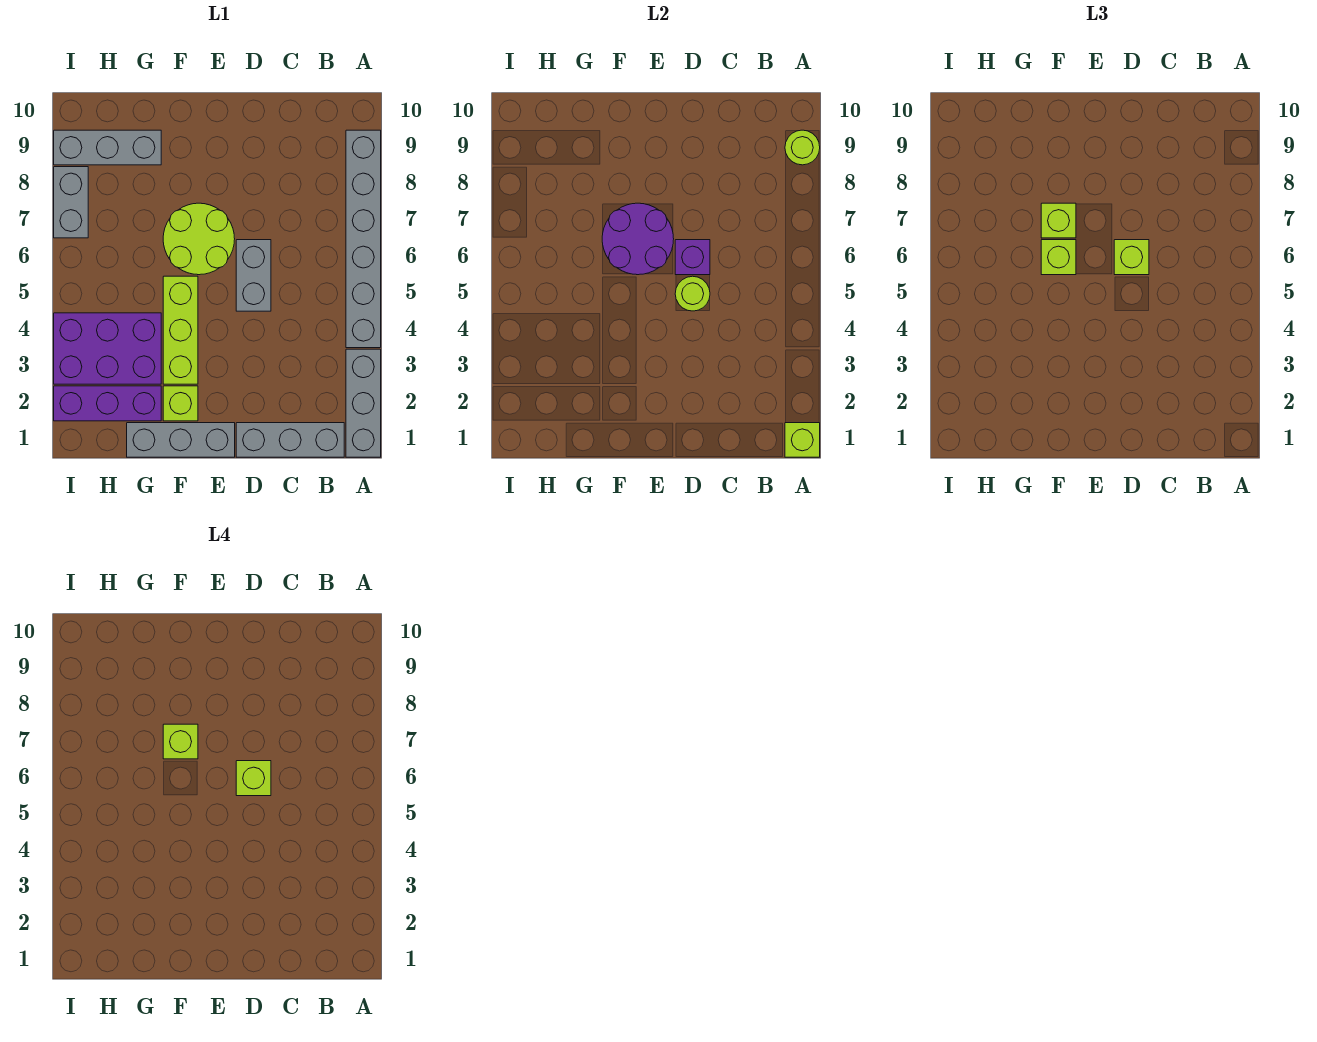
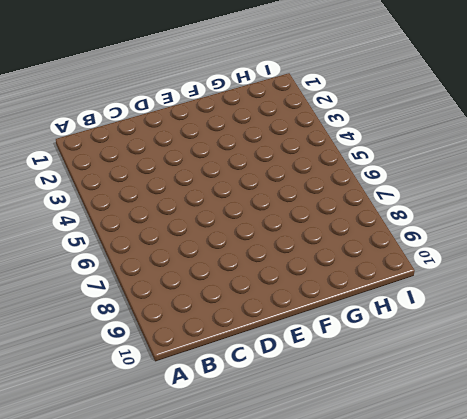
none -> grey brick A1:A3 level 1
none -> grey brick A4:A9 level 1
none -> grey brick B1:D1 level 1

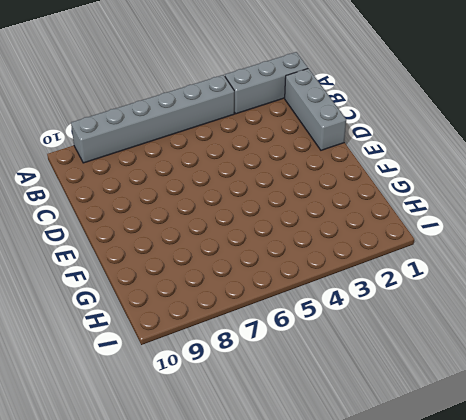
none -> grey brick D5:D6 level 1
none -> grey brick E1:G1 level 1
none -> lime round brick E6:F7 level 1

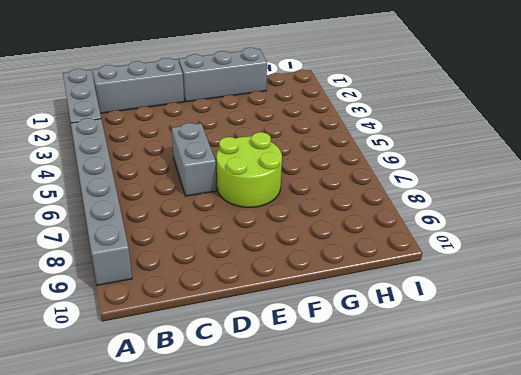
none -> lime brick F2 level 1
none -> lime brick F3:F5 level 1
none -> purple brick G2:I2 level 1

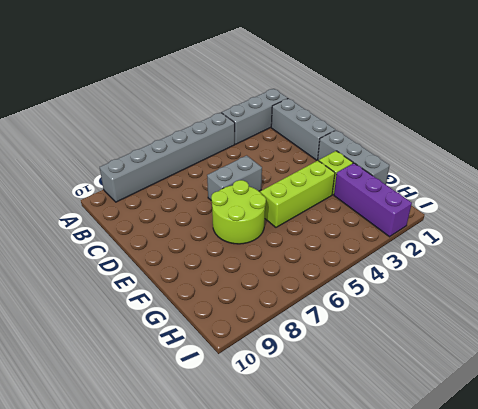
none -> purple brick G3:I4 level 1
none -> grey brick G9:I9 level 1
none -> grey brick I7:I8 level 1

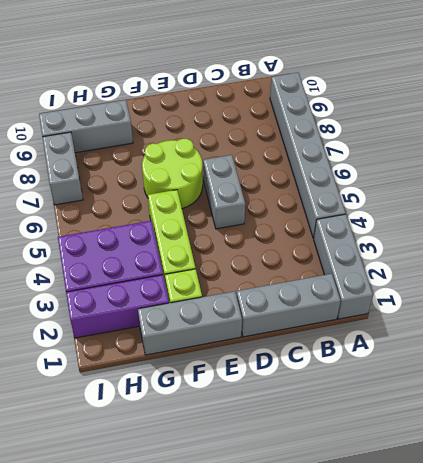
none -> lime brick A1 level 2
none -> lime round brick A9 level 2
none -> lime round brick D5 level 2

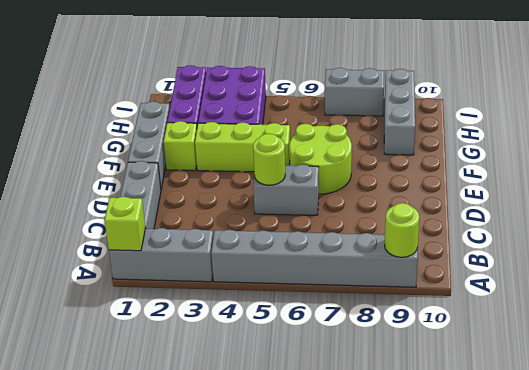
none -> purple brick D6 level 2
none -> purple round brick E6:F7 level 2
none -> lime brick D6 level 3

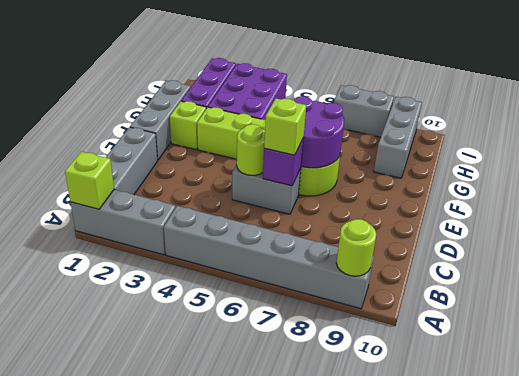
none -> lime brick F6 level 3
none -> lime brick F7 level 3
none -> lime brick D6 level 4

